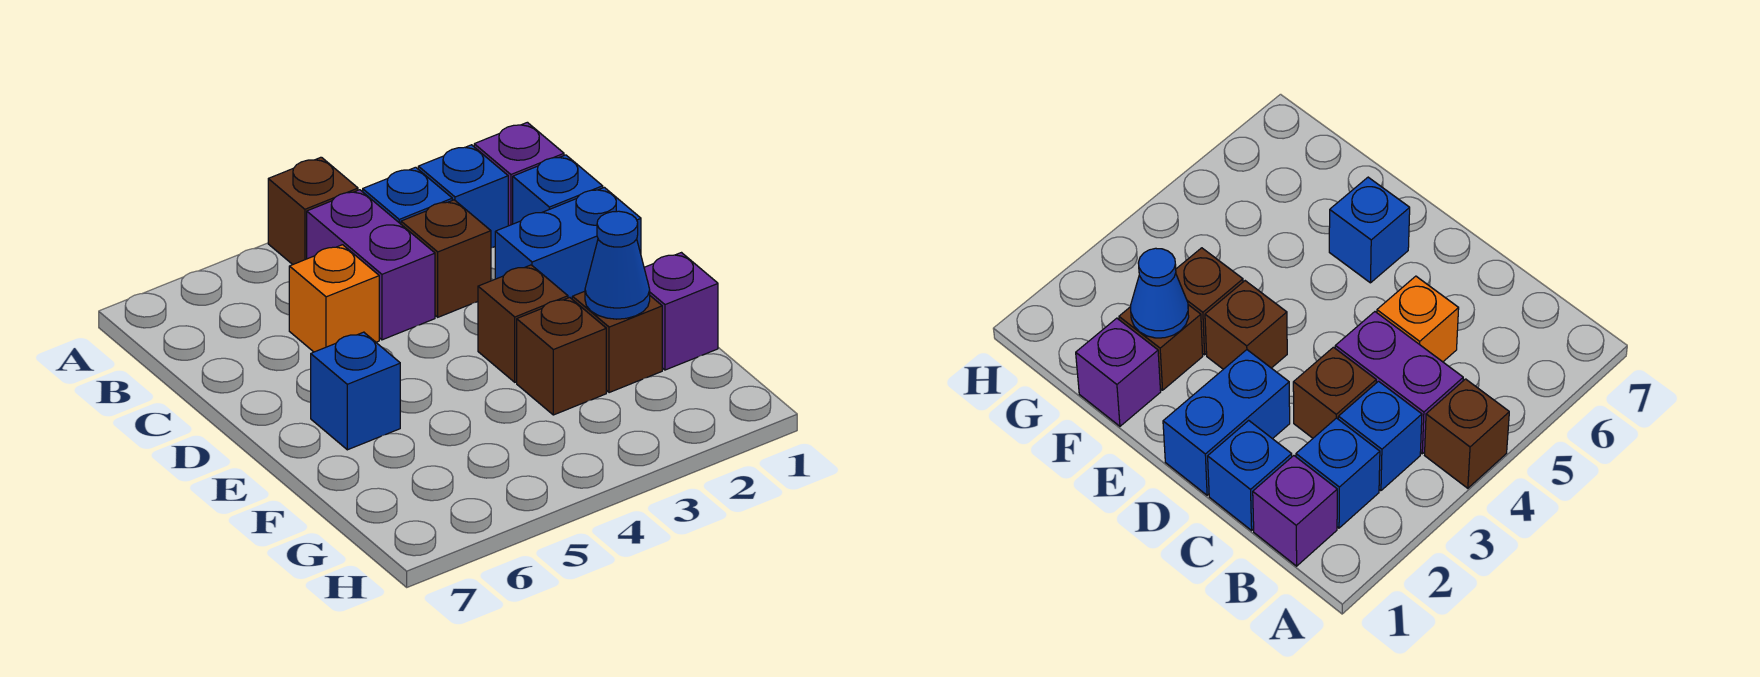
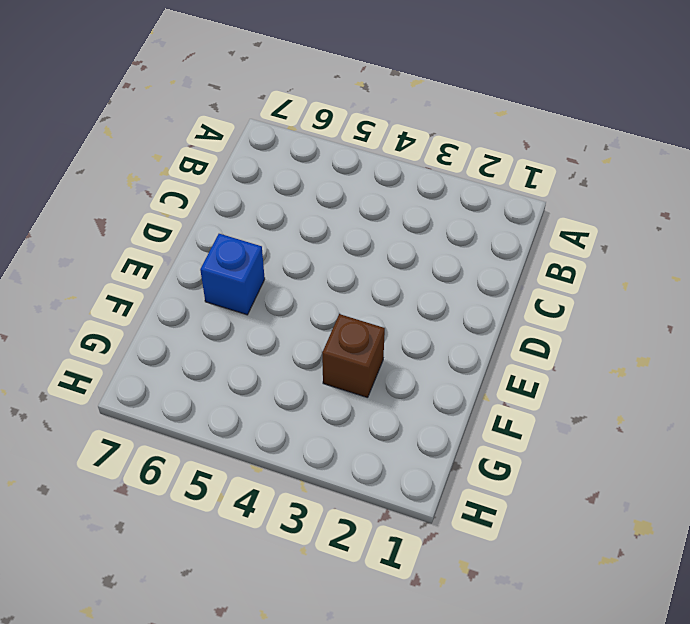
none -> brown brick A4 level 1
none -> purple brick B1 level 1
none -> blue brick B2 level 1

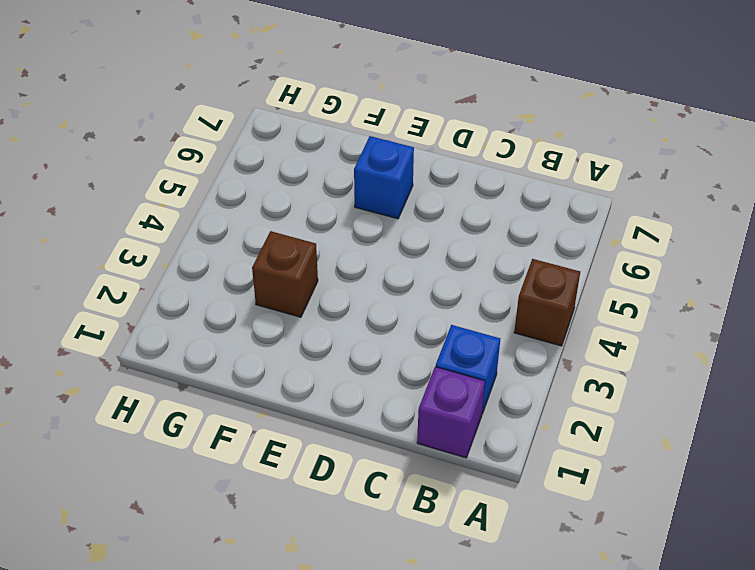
none -> blue brick B3 level 1
none -> purple brick B4:C4 level 1
none -> blue brick C1 level 1

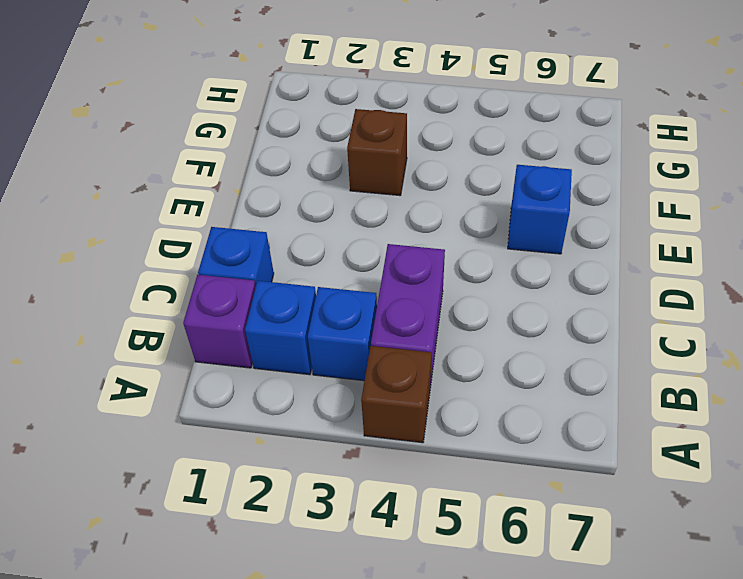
none -> brown brick C3 level 1
none -> orange brick C5 level 1
none -> blue brick D1:D2 level 1

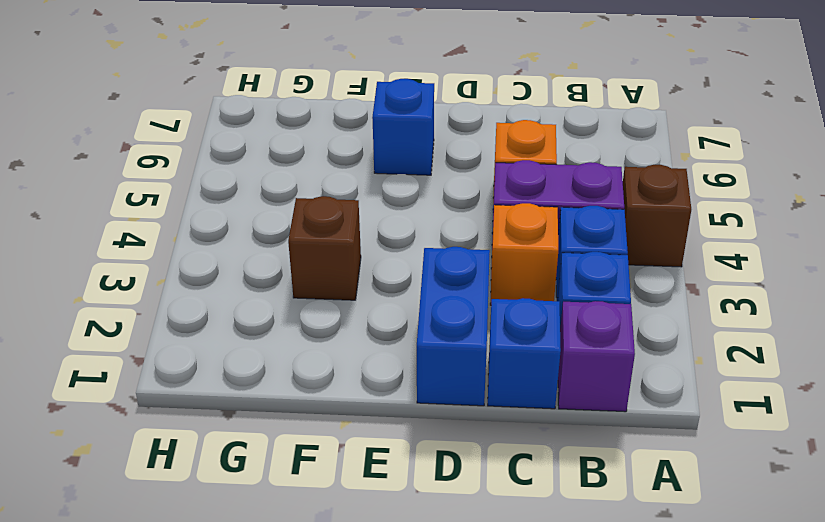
orange brick C3 level 1 -> brown brick C3 level 1
none -> brown brick E3 level 1
none -> purple brick F1 level 1
none -> brown brick F2 level 1

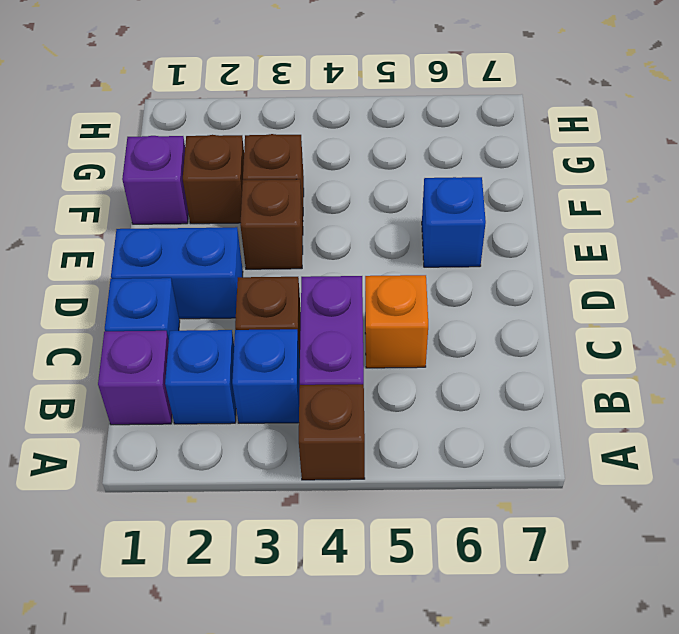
none -> blue cone F2 level 2

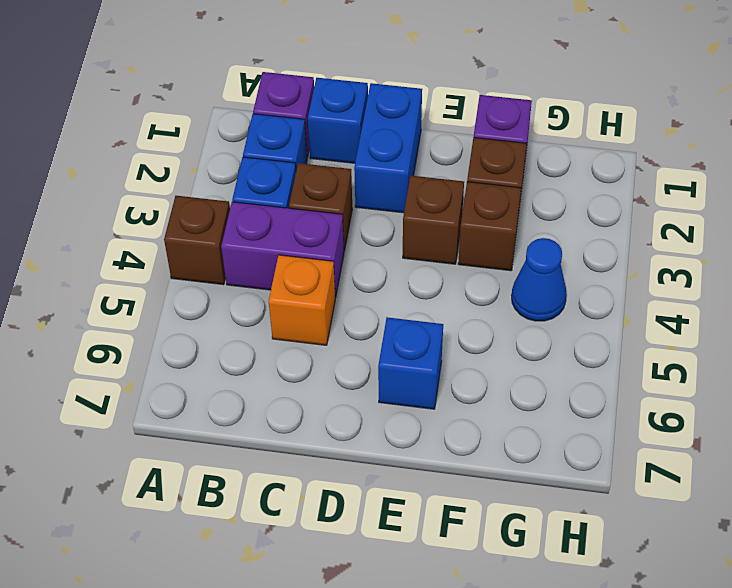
blue cone G4 level 1 -> blue cone F2 level 2

